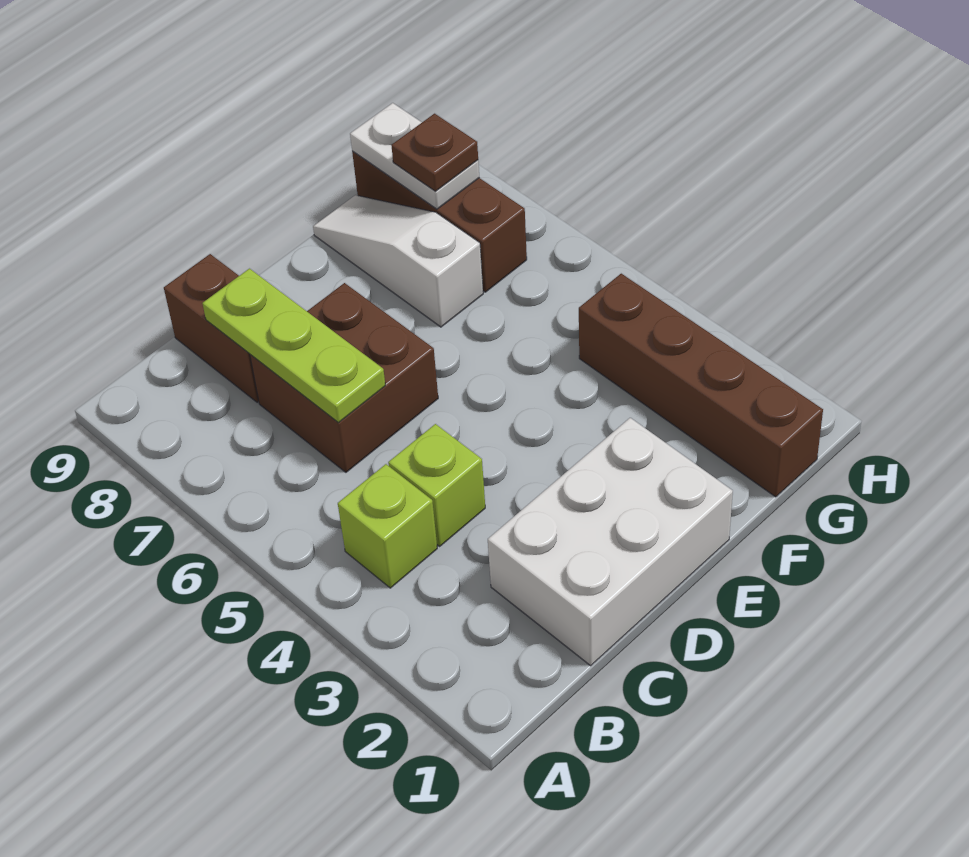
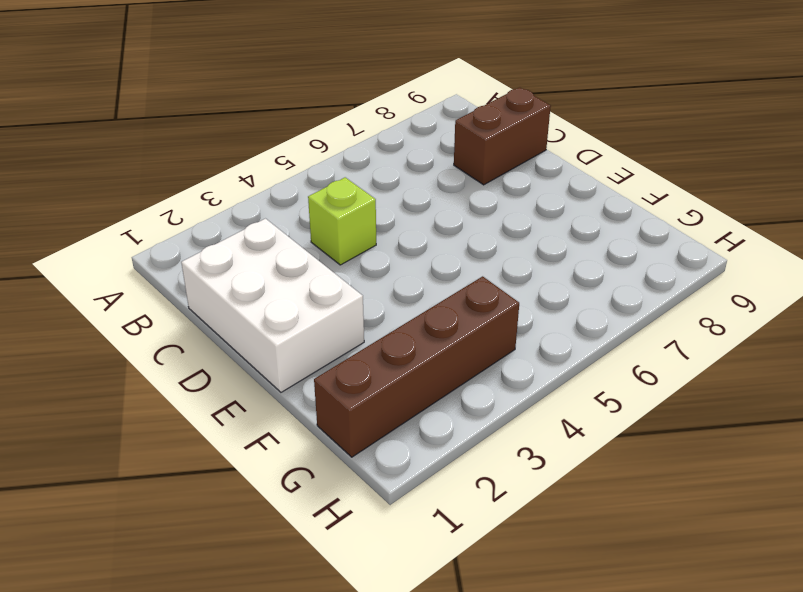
none -> lime brick B4 level 1
none -> brown brick C6:D7 level 1

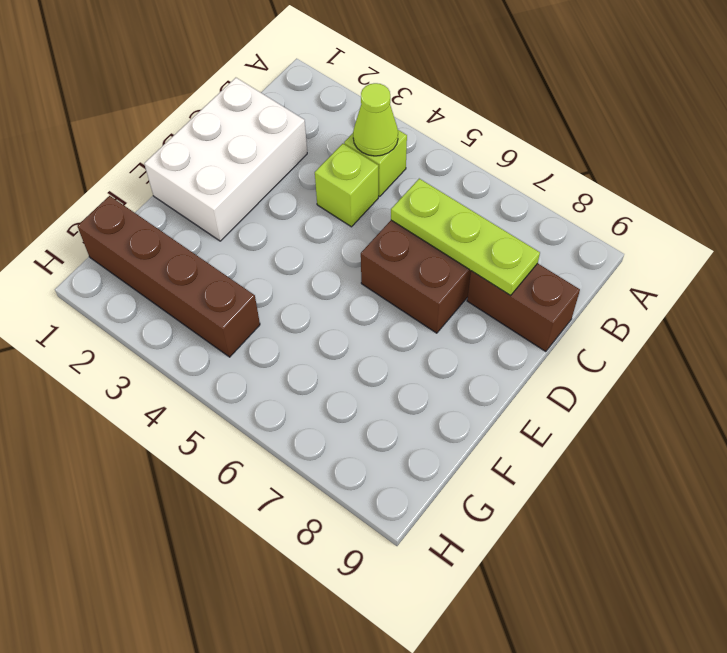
lime cone B4 level 2 -> none
none -> white slope F7:F9 level 1 top 7
none -> brown brick G7:G9 level 1

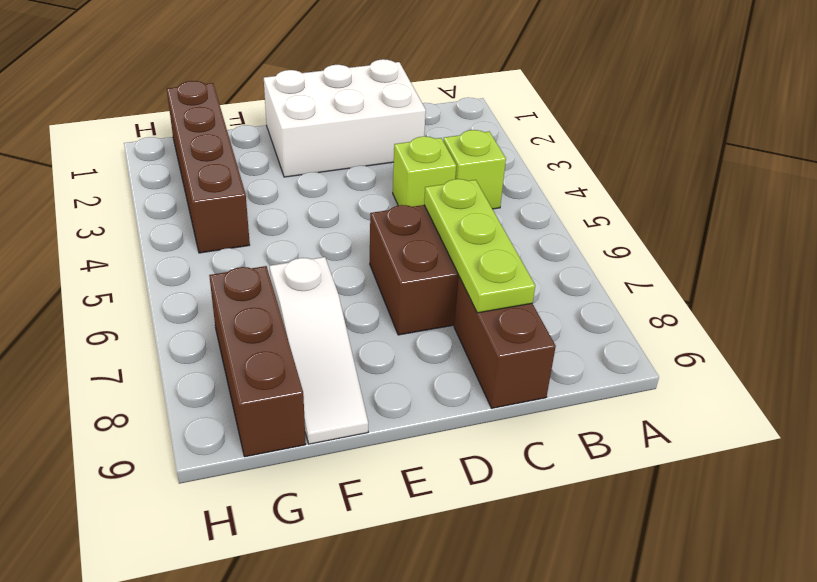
none -> white plate G8:G9 level 2
none -> brown plate G8 level 3

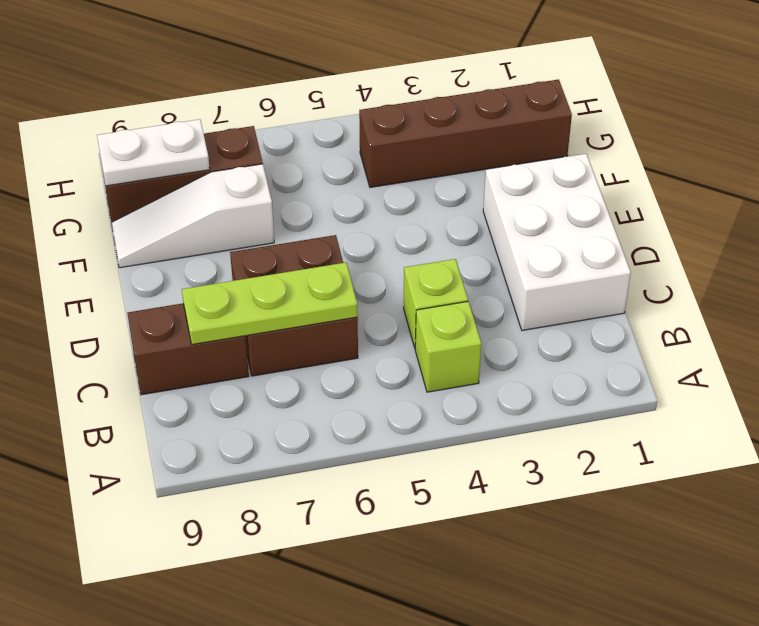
none -> brown plate G8 level 3

